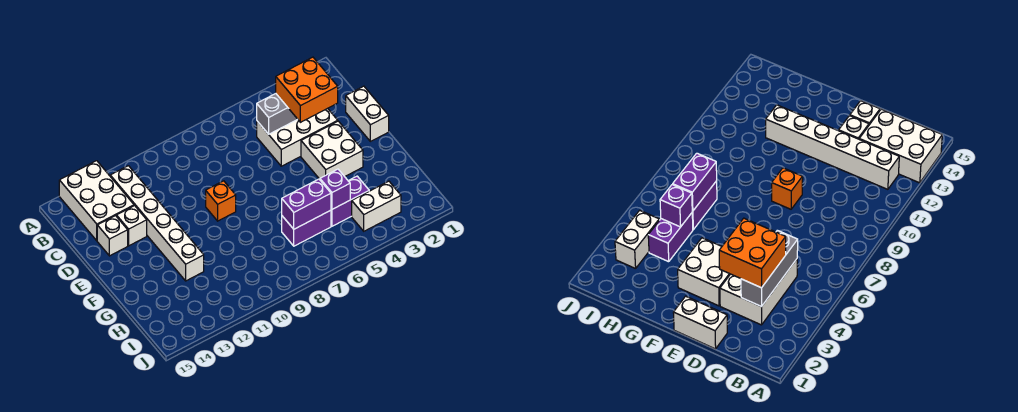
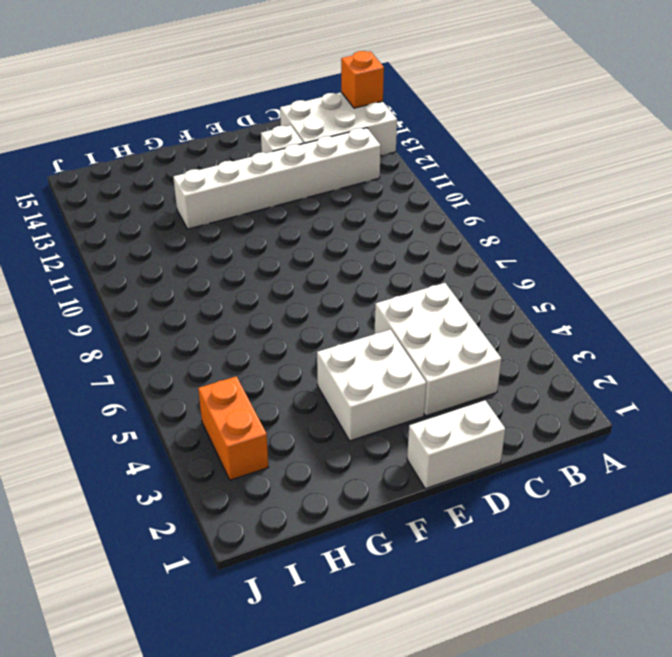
orange brick A14 level 2 -> orange brick E9 level 1
orange brick I3:I4 level 1 -> white brick I3:I4 level 1
none -> white brick D14 level 1
none -> purple brick H4:H5 level 1
none -> purple brick H6:H7 level 1

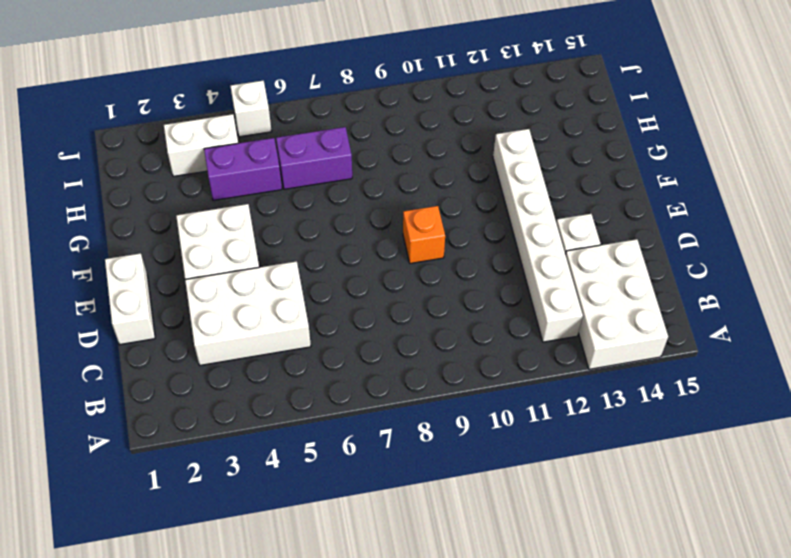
white brick J5 level 1 -> white brick D14 level 1
none -> grey brick C3:C5 level 2
none -> purple brick H5 level 2
none -> purple brick H6:H7 level 2

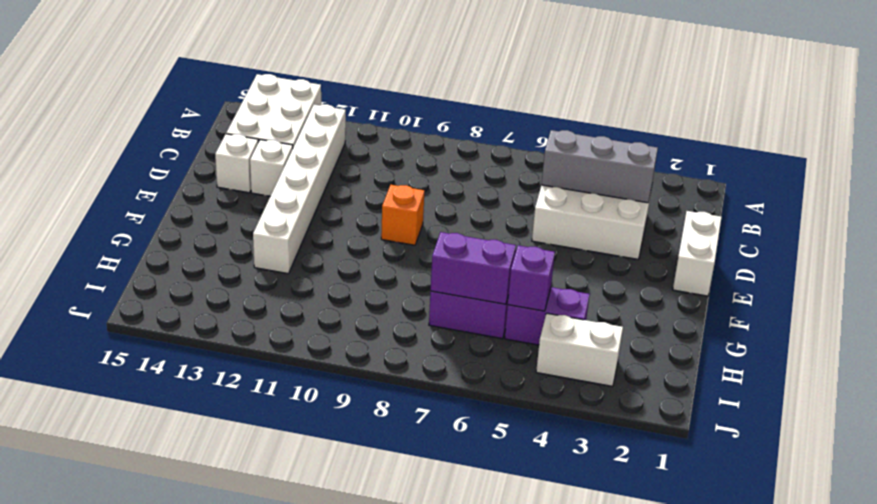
none -> white brick E3:F4 level 1
none -> orange brick C3:D4 level 3

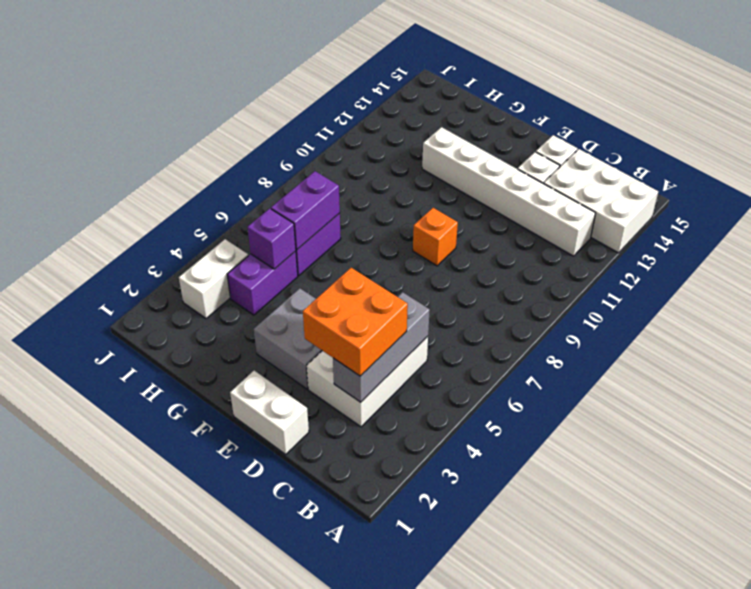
grey brick E3:F4 level 1 -> white brick E3:F4 level 1

